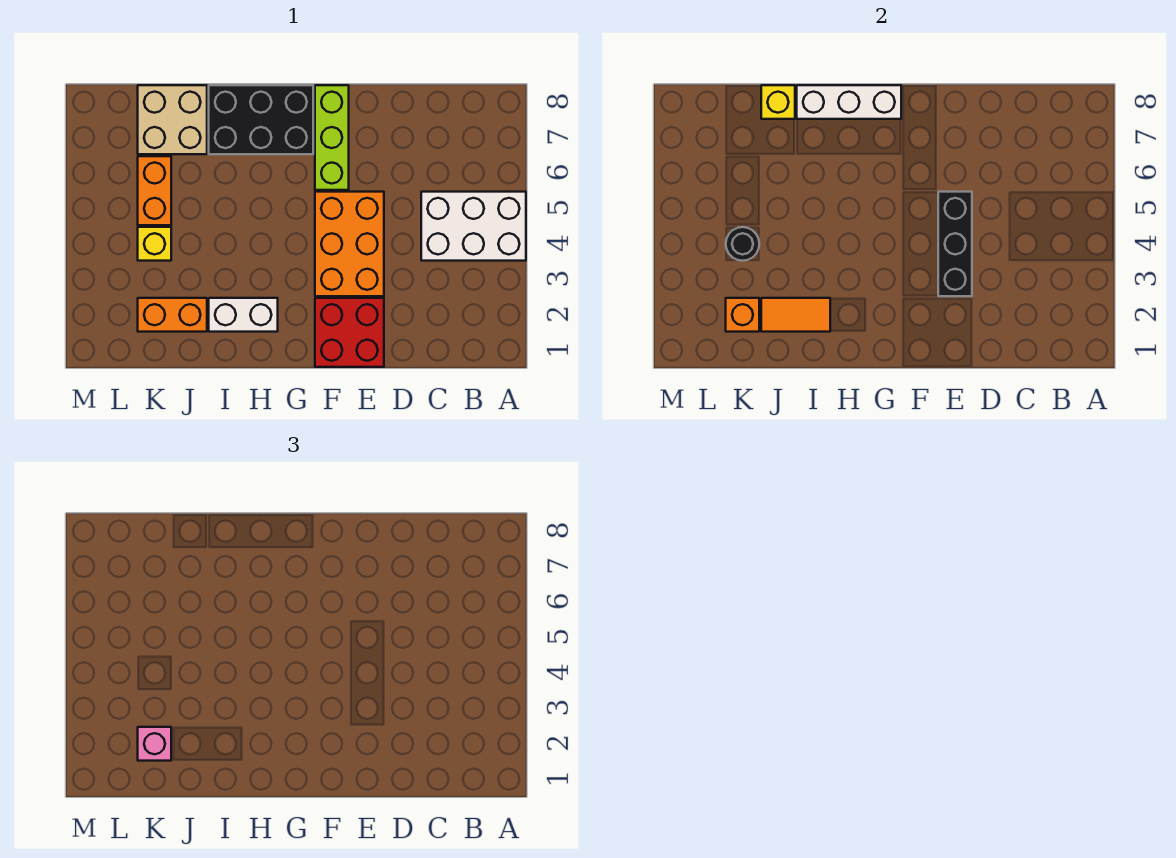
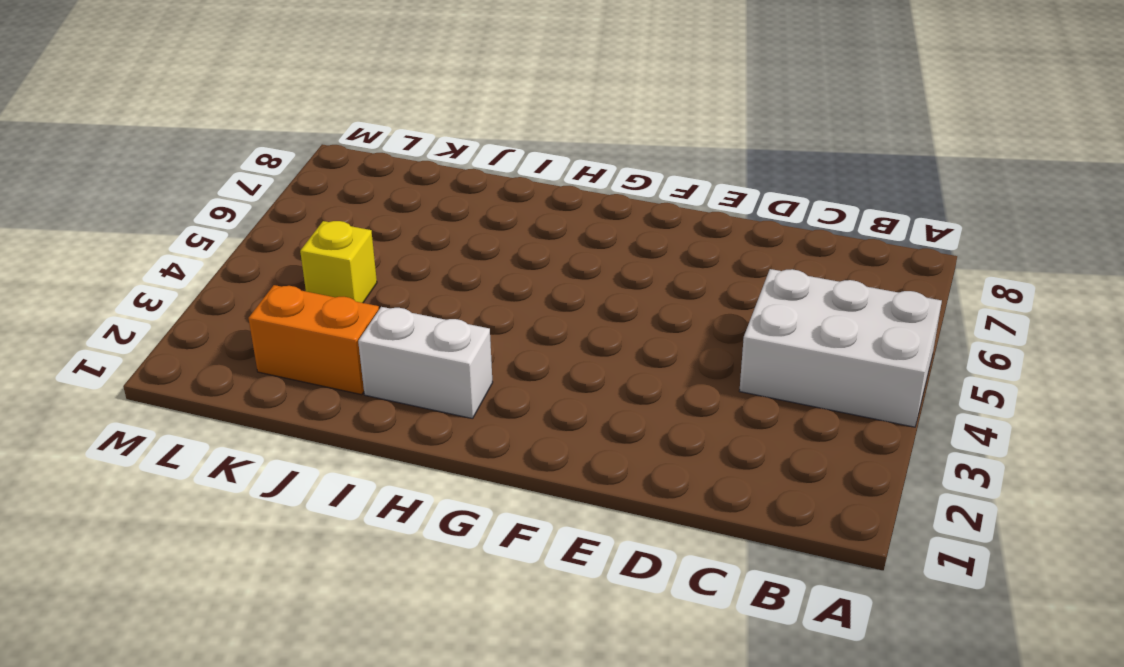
none -> red brick E1:F2 level 1
none -> orange brick E3:F5 level 1
none -> lime brick F6:F8 level 1

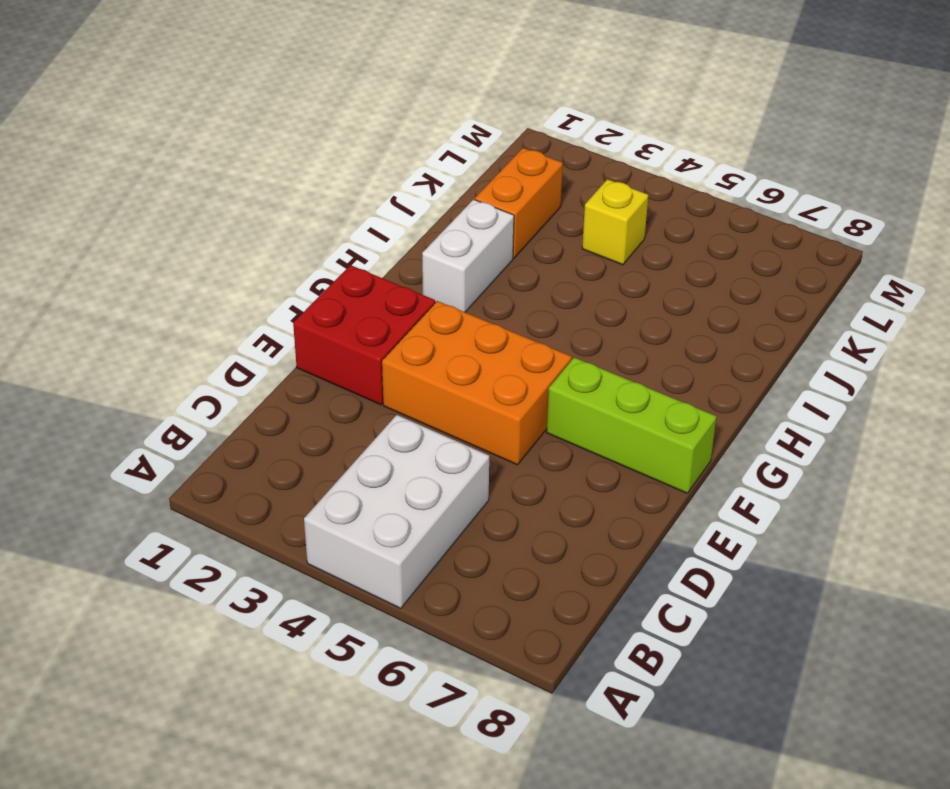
none -> black brick G7:I8 level 1
none -> tan brick J7:K8 level 1
none -> orange brick K5:K6 level 1

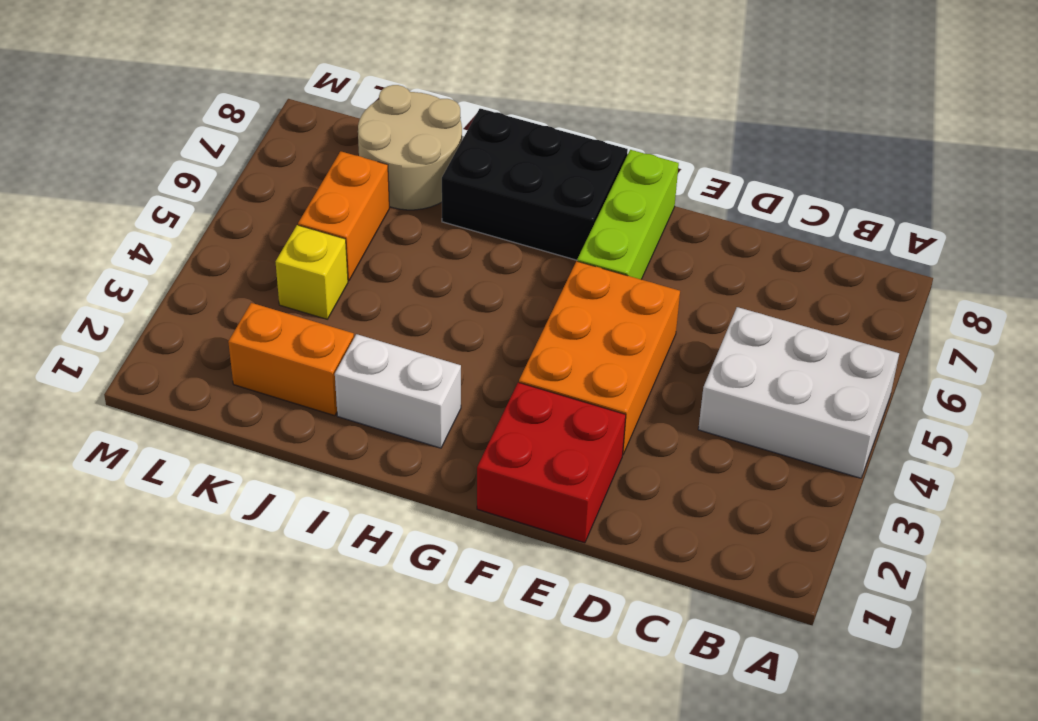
tan round brick J7:K8 level 1 -> tan brick J7:K8 level 1
none -> black brick E3:E5 level 2
none -> white brick G8:I8 level 2
none -> orange tile I2:J2 level 2

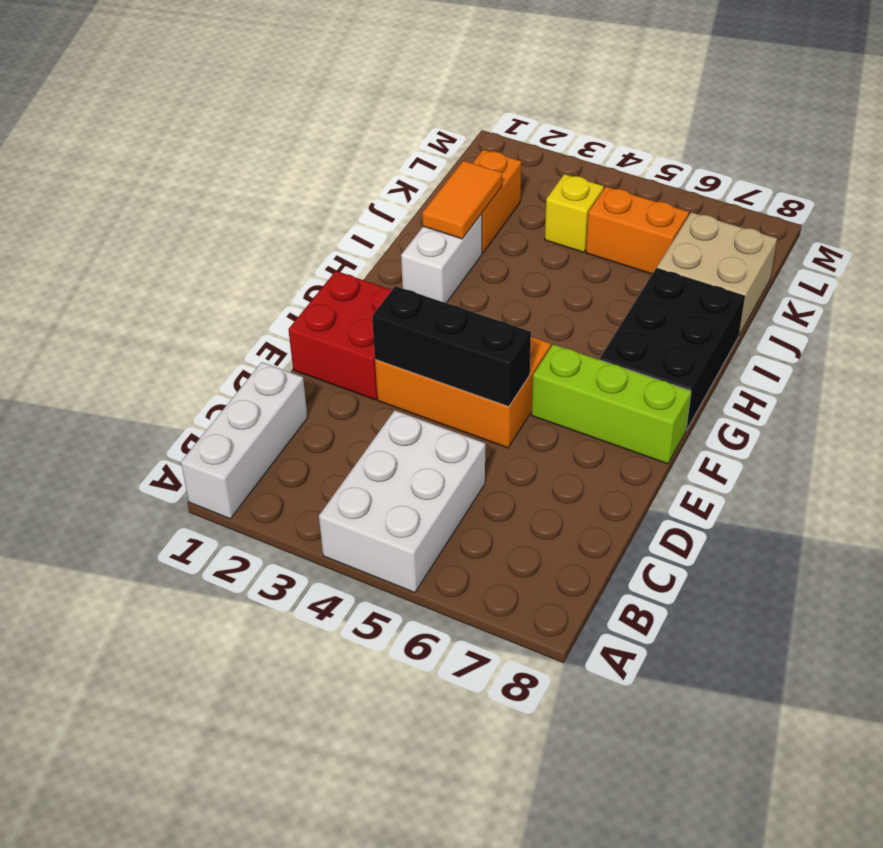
white brick A1:C1 level 1 -> white brick G8:I8 level 2
none -> yellow brick J8 level 2
none -> orange brick K2 level 2
none -> black round brick K4 level 2

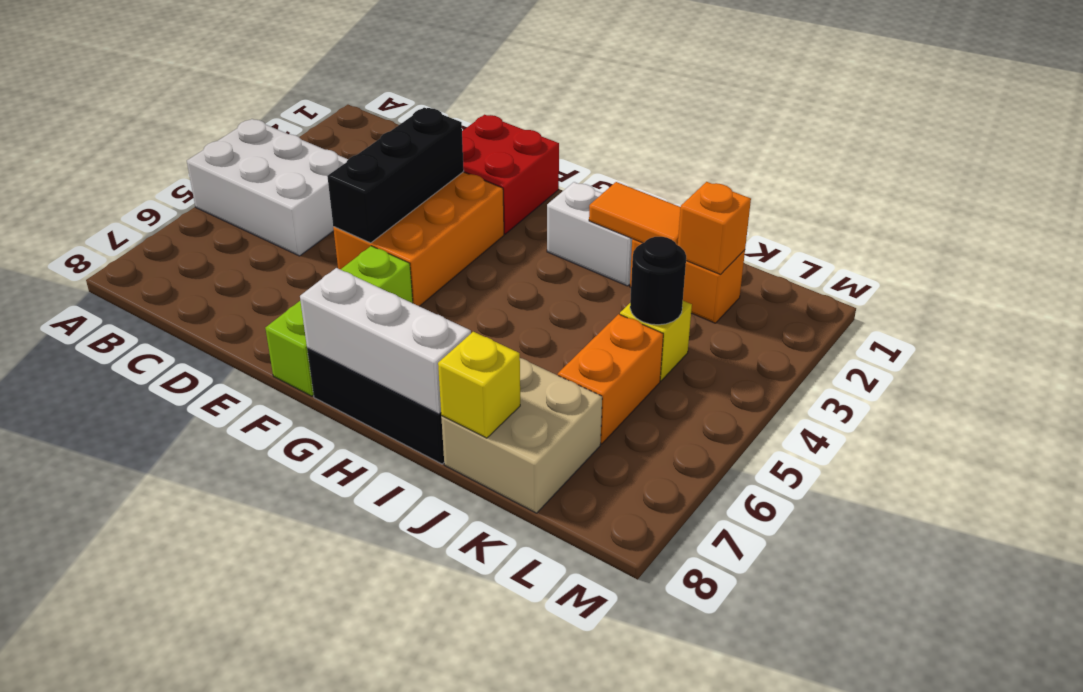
none -> pink brick K2 level 3

